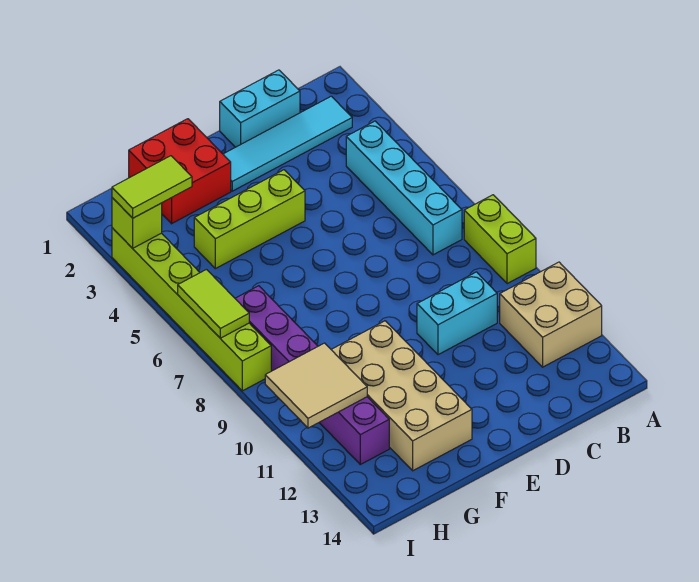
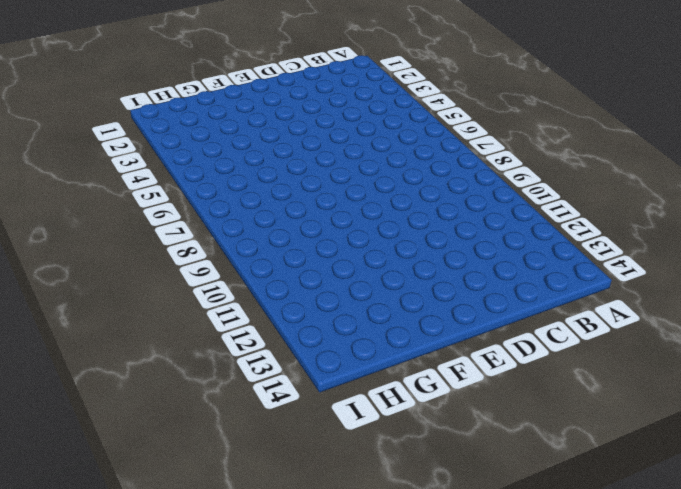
none -> lime brick A8:A9 level 1
none -> tan brick A11:B12 level 1
none -> cyan tile B2:E2 level 1

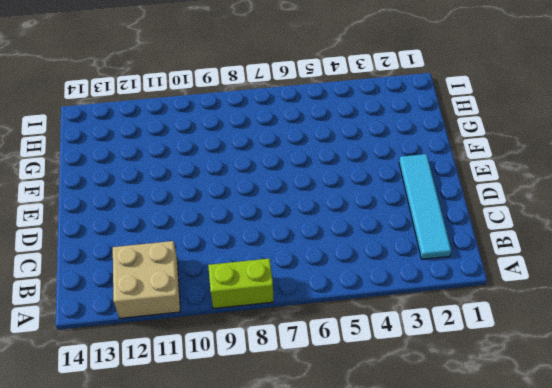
none -> cyan brick B4:B7 level 1
none -> cyan brick C1:D1 level 1
none -> cyan brick C10:D10 level 1

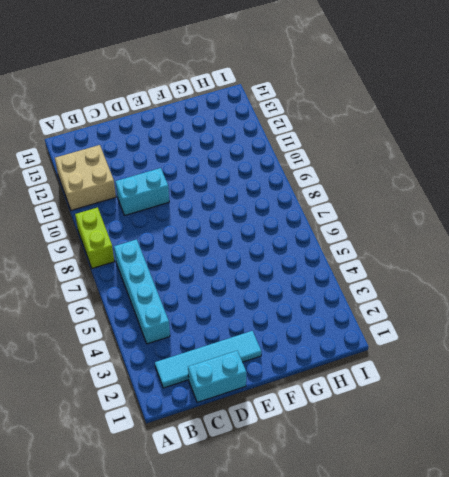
none -> lime brick E4:G4 level 1
none -> red brick F1:G2 level 1
none -> tan brick F10:G13 level 1

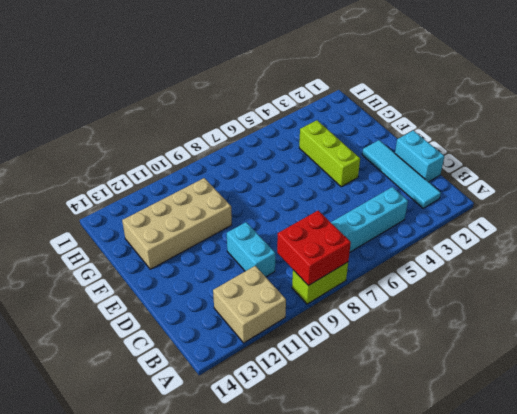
red brick A8:B9 level 2 -> red brick F1:G2 level 1
none -> purple brick H7:H12 level 1
none -> lime brick I3:I8 level 1
none -> tan tile H10:I11 level 2

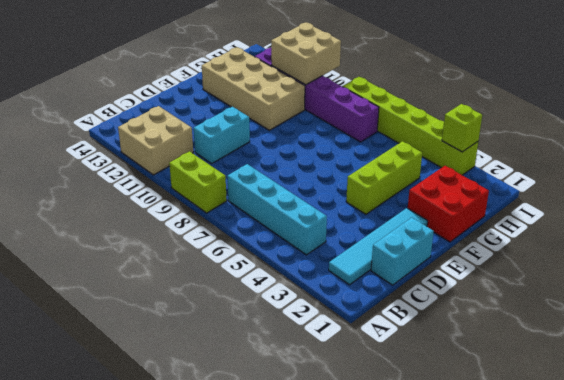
tan brick H10:I11 level 2 -> tan tile H10:I11 level 2
none -> lime tile I6:I7 level 2
none -> lime tile H3:I3 level 3

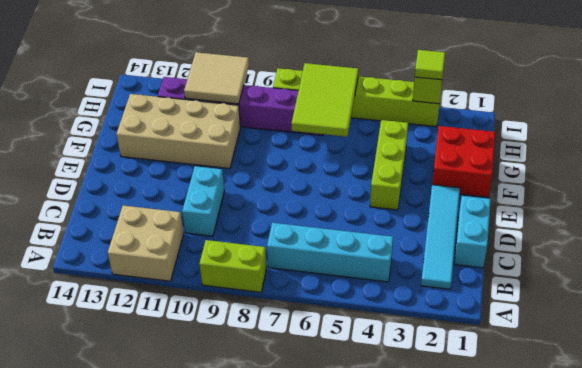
lime tile G6:I7 level 2 -> lime tile I6:I7 level 2
lime tile I3 level 3 -> lime tile H3:I3 level 3

